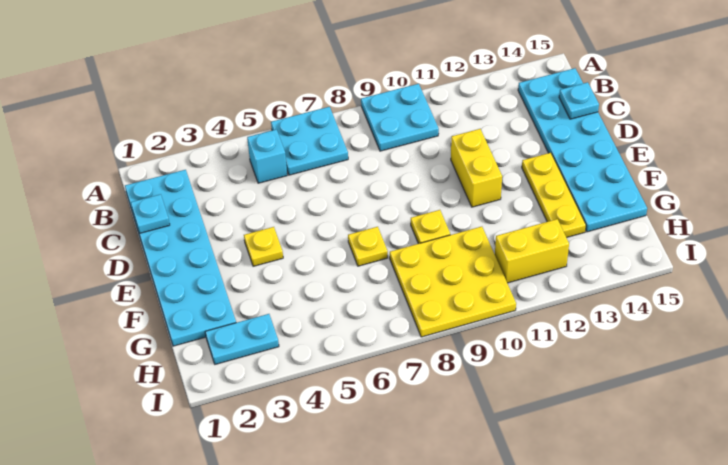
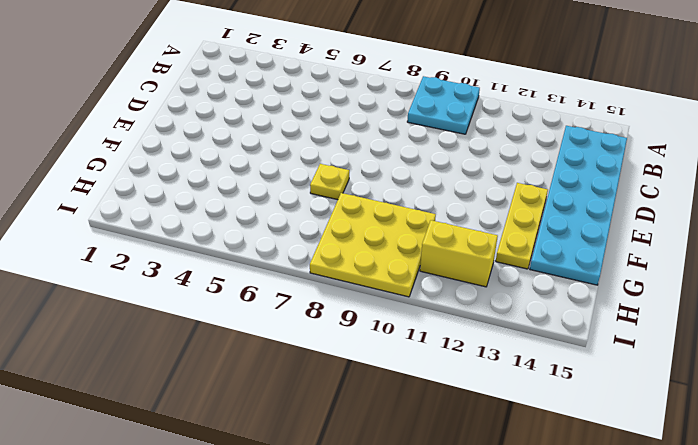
none -> cyan plate A6:B7 level 1
none -> cyan plate B1:G2 level 1
none -> cyan brick B5 level 1

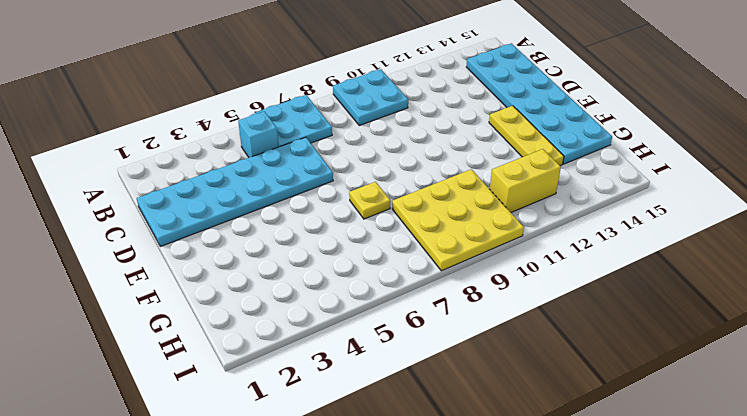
cyan plate C1:D6 level 1 -> cyan plate B1:G2 level 1
none -> yellow brick D11:E11 level 1
none -> yellow plate E4 level 1
none -> yellow plate F9 level 1

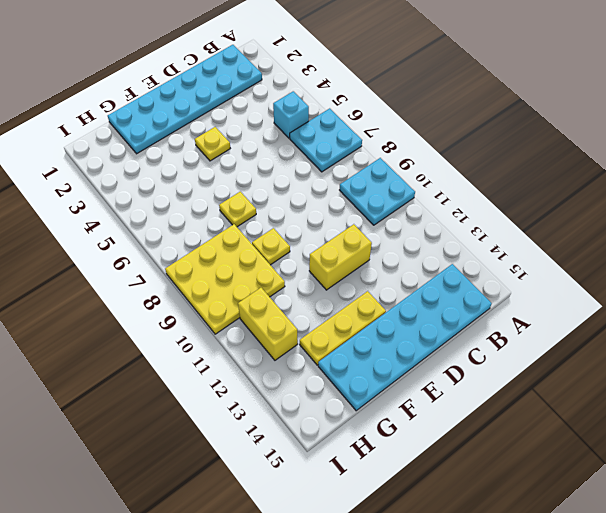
none -> cyan plate H2:H3 level 1
none -> cyan plate C1 level 2
none -> cyan plate C15 level 2

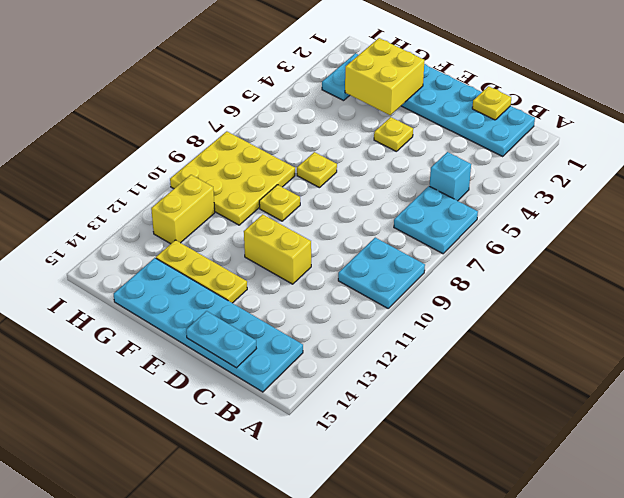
yellow plate C1 level 2 -> cyan plate C1 level 2
cyan plate C15:D15 level 2 -> cyan plate C15 level 2
yellow brick F2:G3 level 2 -> none

